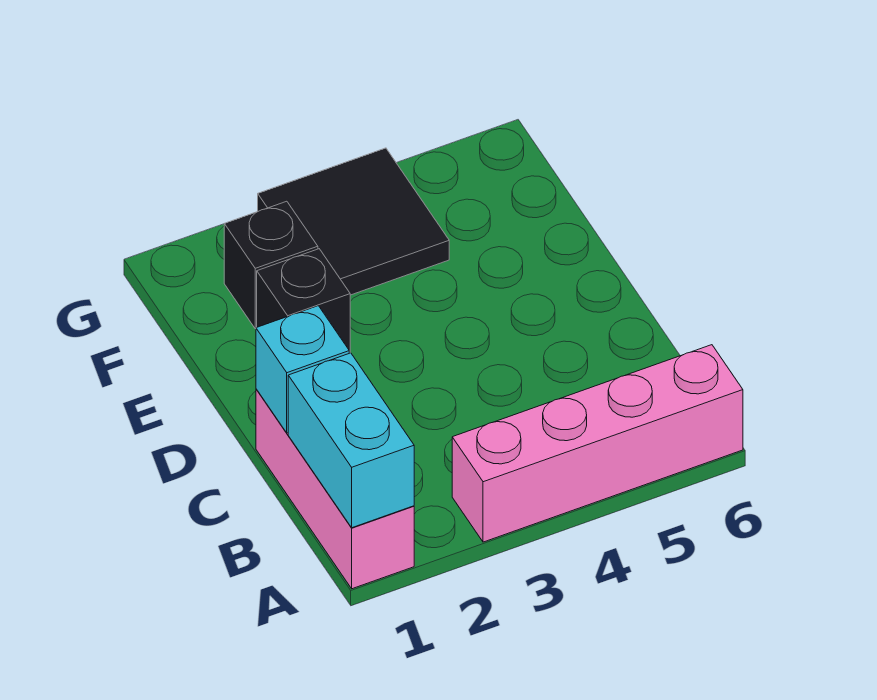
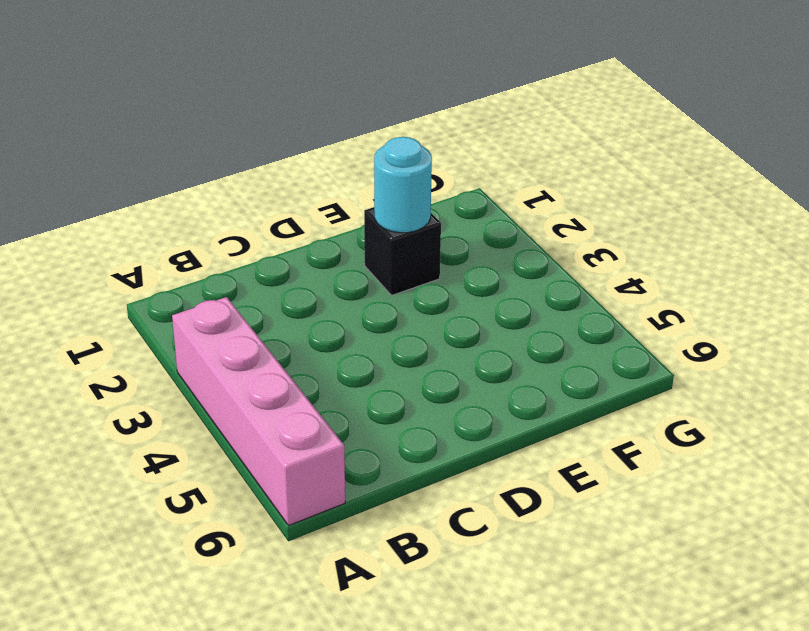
cyan round brick E2 level 2 -> none
none -> pink brick A1:C1 level 1
none -> black brick F2 level 1

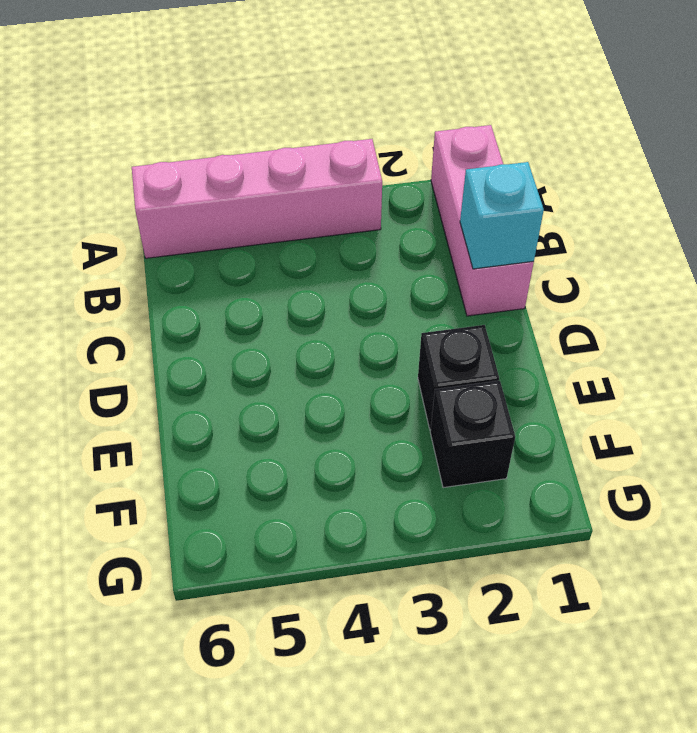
none -> black tile F3:G4 level 1
none -> cyan brick A1:B1 level 2

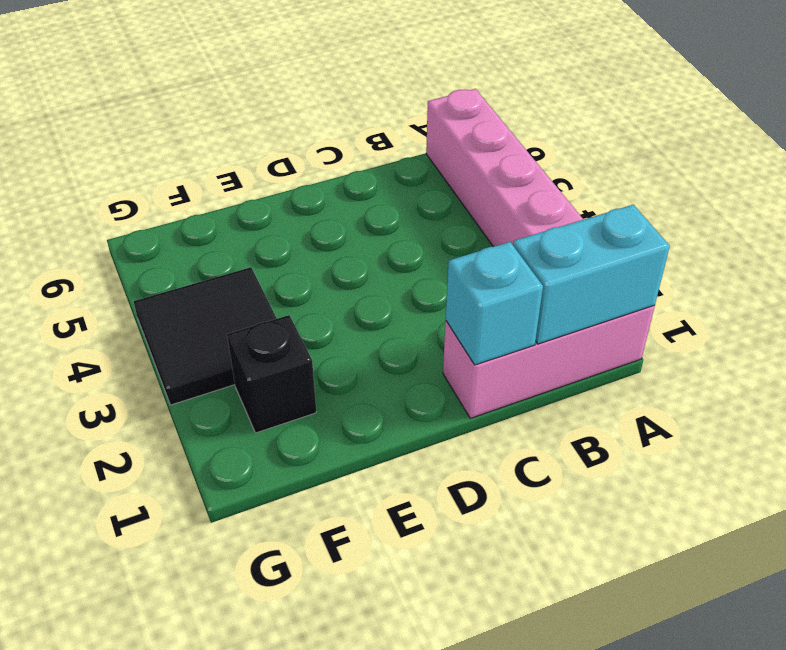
none -> black brick E2 level 1

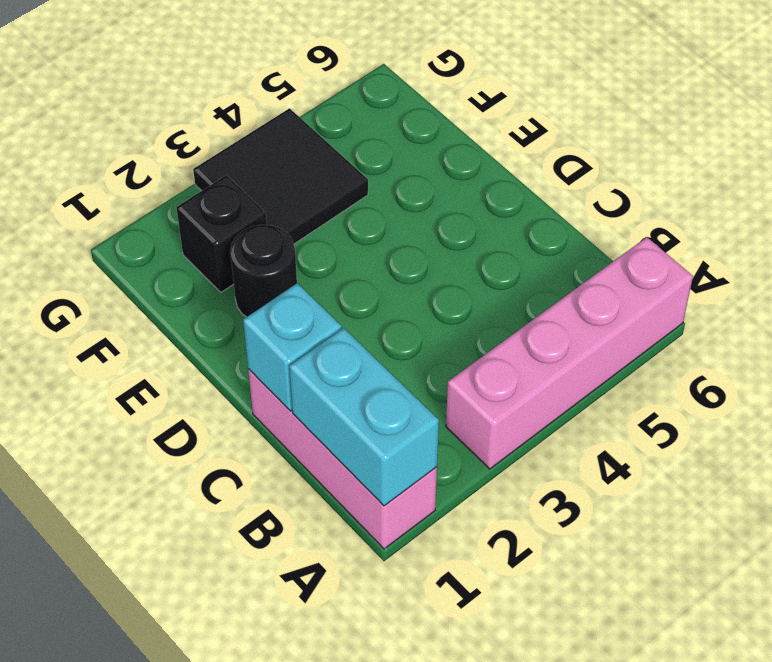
black round brick E2 level 1 -> black brick E2 level 1

